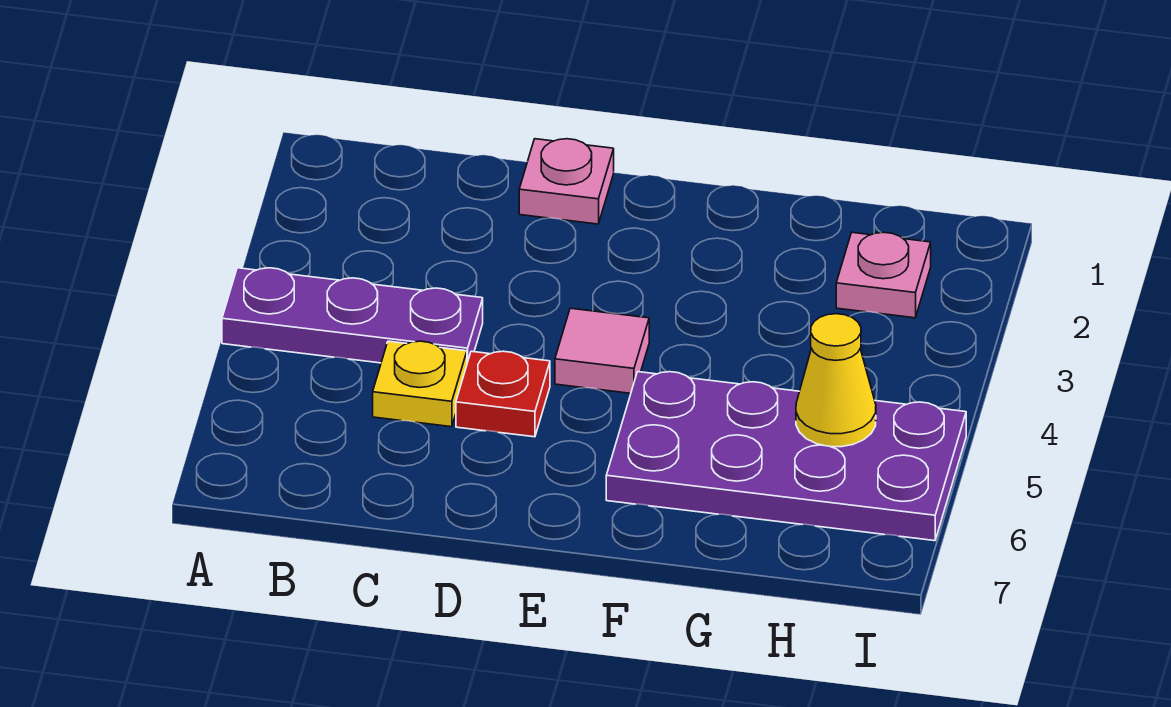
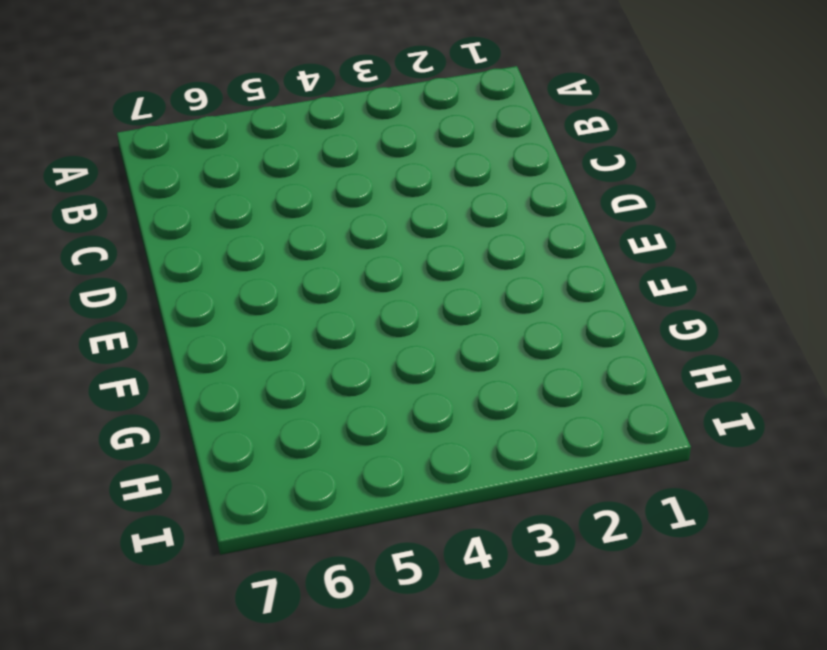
none -> purple plate A4:C4 level 1
none -> yellow plate C5 level 1

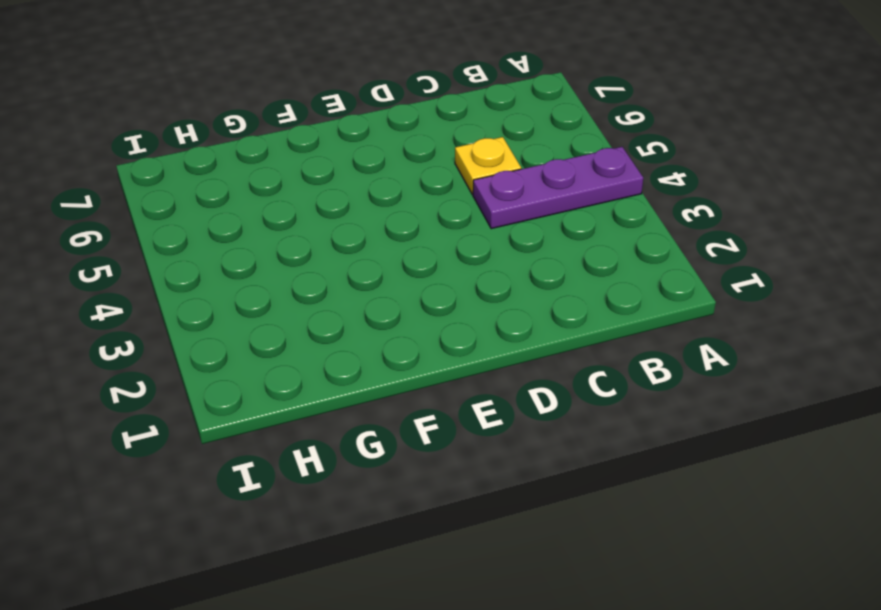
none -> pink plate D1 level 1
none -> red plate D5 level 1

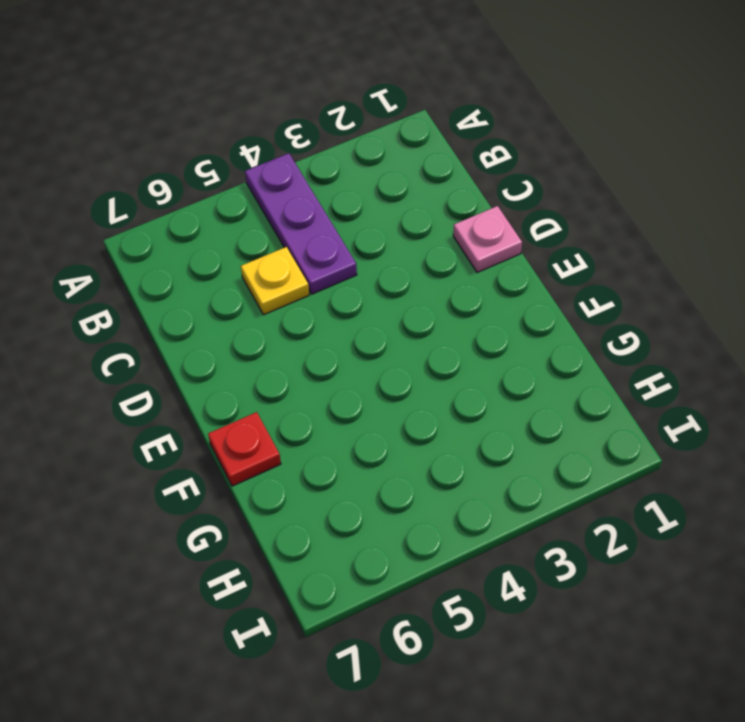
red plate F7 level 1 -> red plate D5 level 1
none -> pink tile E4 level 1
none -> purple plate F5:I6 level 1

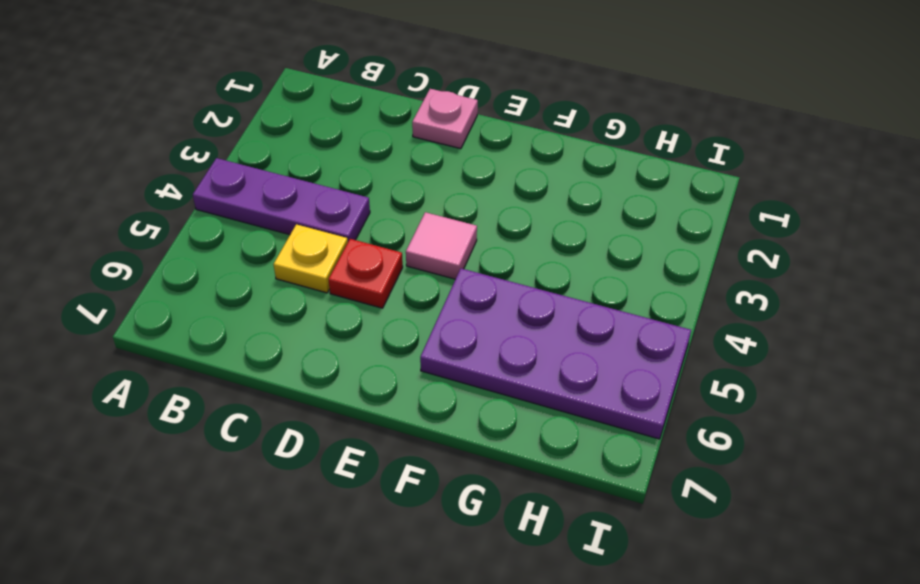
none -> pink plate H2 level 1
none -> yellow cone H5 level 2

